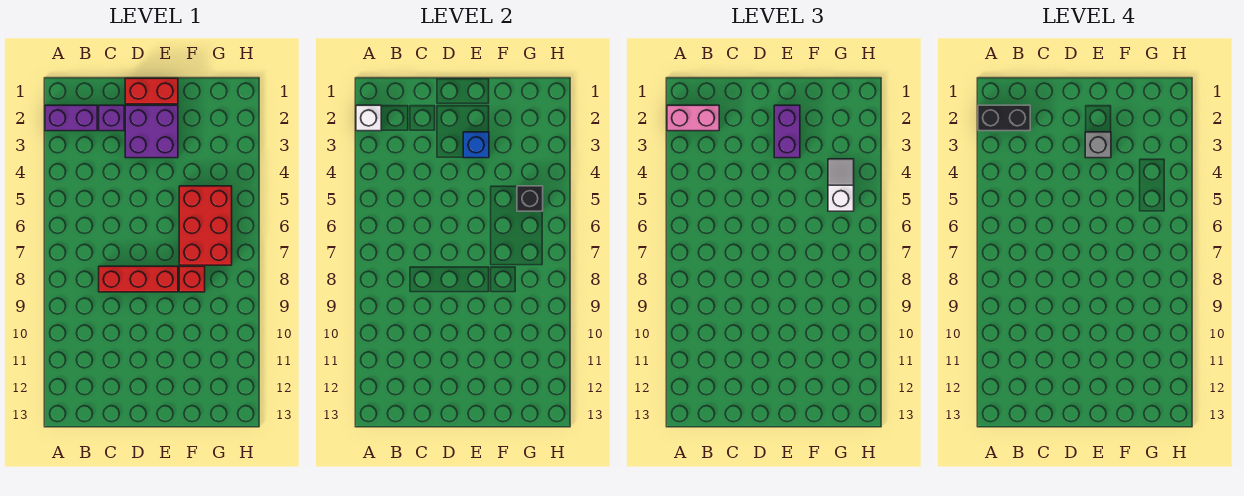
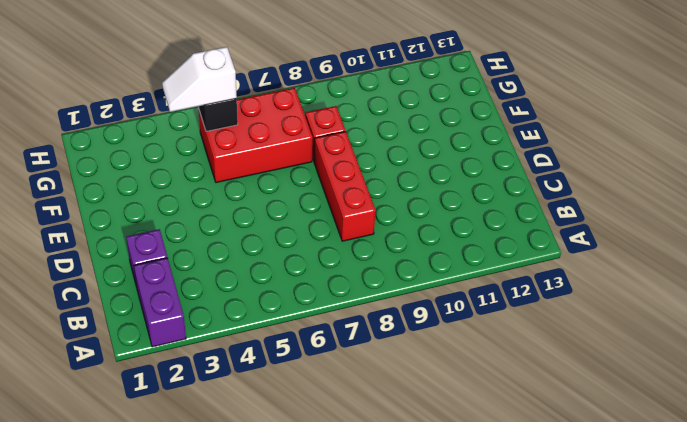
none -> red brick D1:E1 level 1
none -> purple brick D2:E3 level 1
none -> white brick A2 level 2

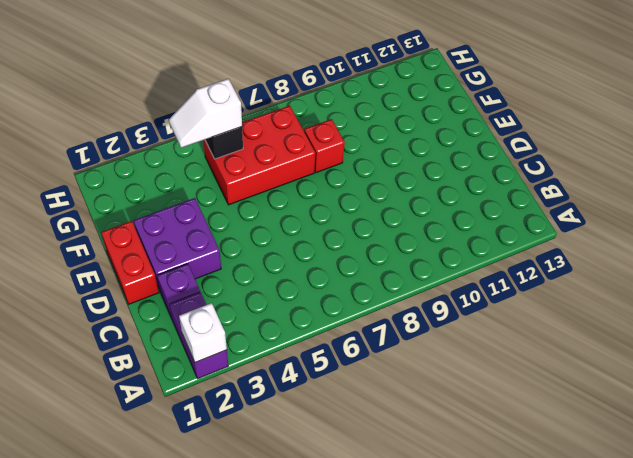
none -> red brick C8:E8 level 1
none -> blue brick E3 level 2
none -> pink brick A2:B2 level 3

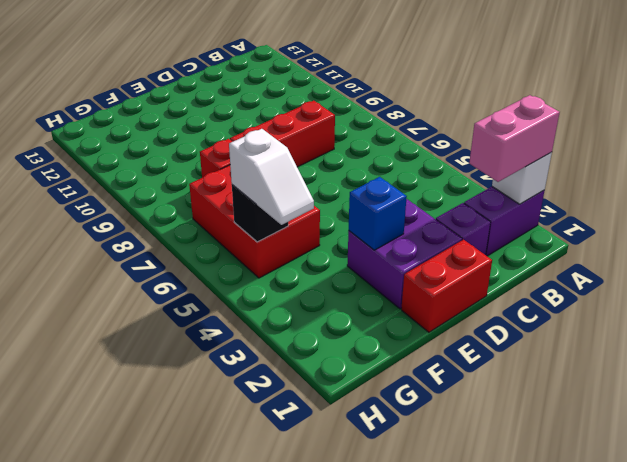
none -> purple brick E2:E3 level 3
none -> black brick A2:B2 level 4
none -> grey brick E3 level 4

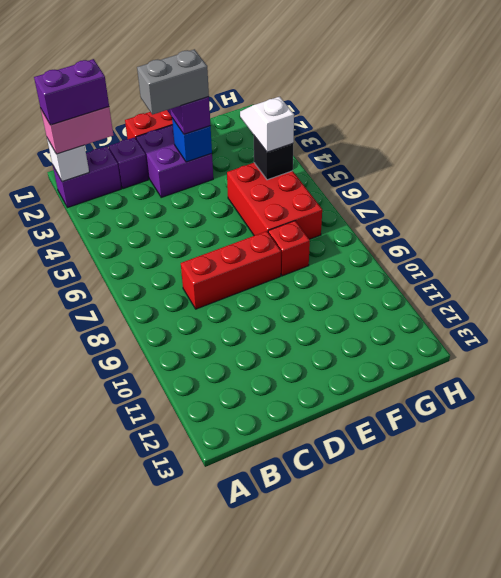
purple brick A2:B2 level 4 -> black brick A2:B2 level 4
grey brick D3:E3 level 4 -> grey brick E3 level 4

